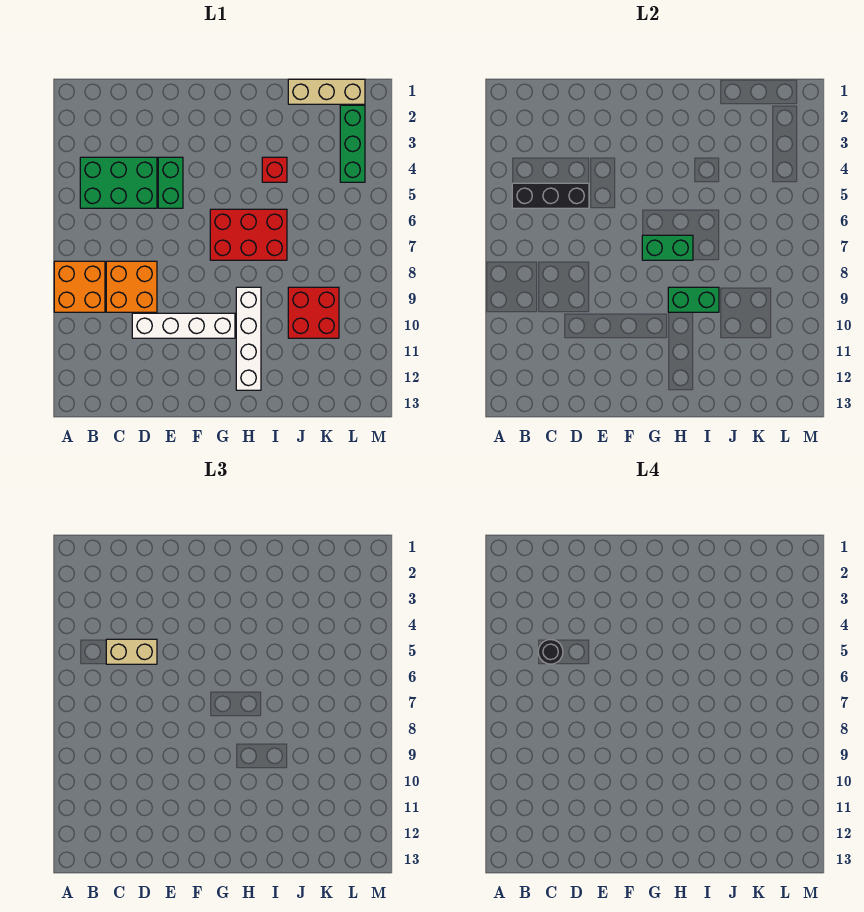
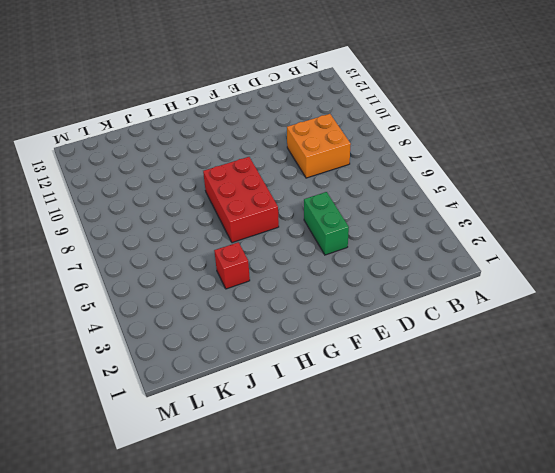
red brick G6:H8 level 1 -> red brick G6:I7 level 1
none -> orange brick A8:B9 level 1
none -> green brick B4:D5 level 1
none -> white brick D10:G10 level 1

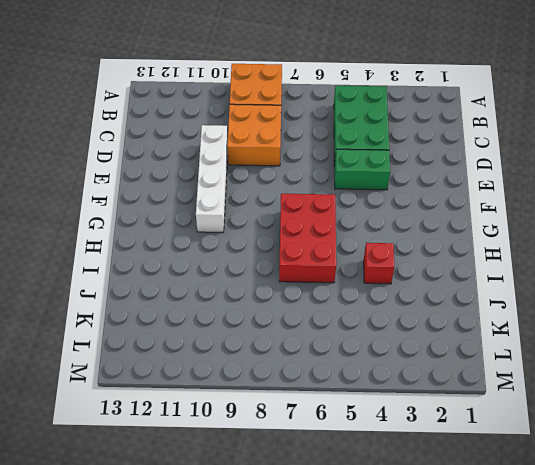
none -> white brick H9:H12 level 1
none -> tan brick J1:L1 level 1
none -> red brick J9:K10 level 1

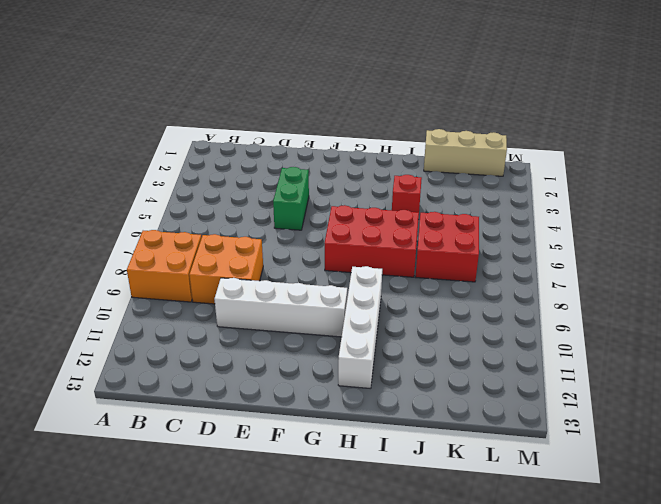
red brick J6:K7 level 1 -> red brick J9:K10 level 1
none -> green brick B4:D5 level 1
none -> green brick L2:L4 level 1
none -> black brick B5:D5 level 2

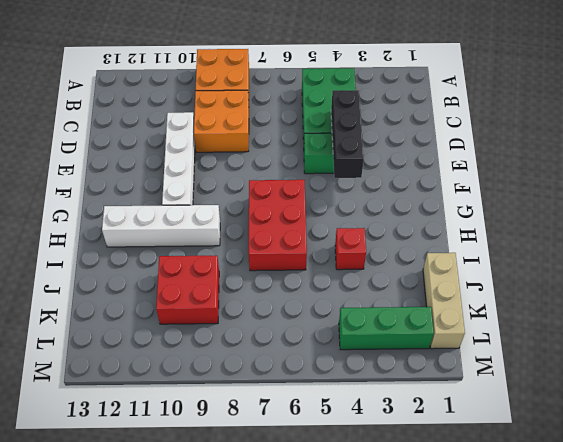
black brick D4:F4 level 2 -> black brick B5:D5 level 2
none -> green brick G7:H7 level 2
none -> green brick H9:I9 level 2
none -> tan brick C5:D5 level 3

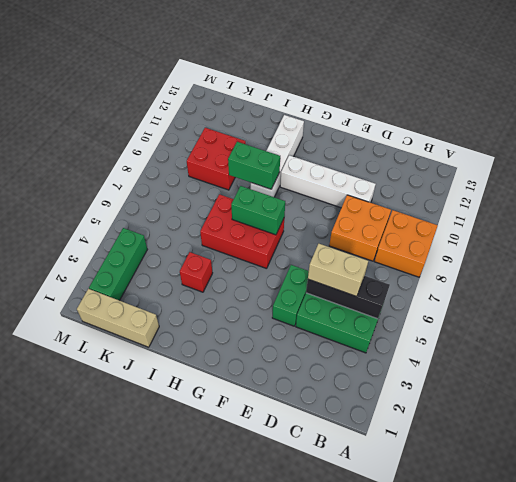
none -> black round brick C5 level 4

